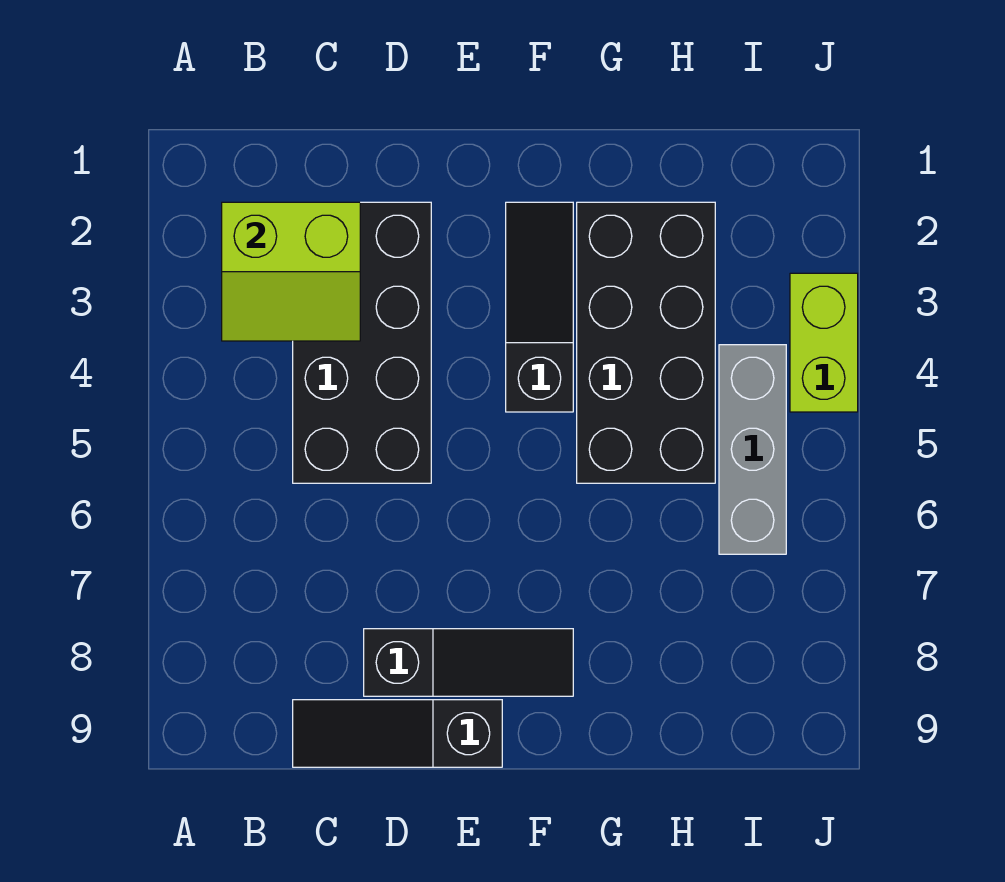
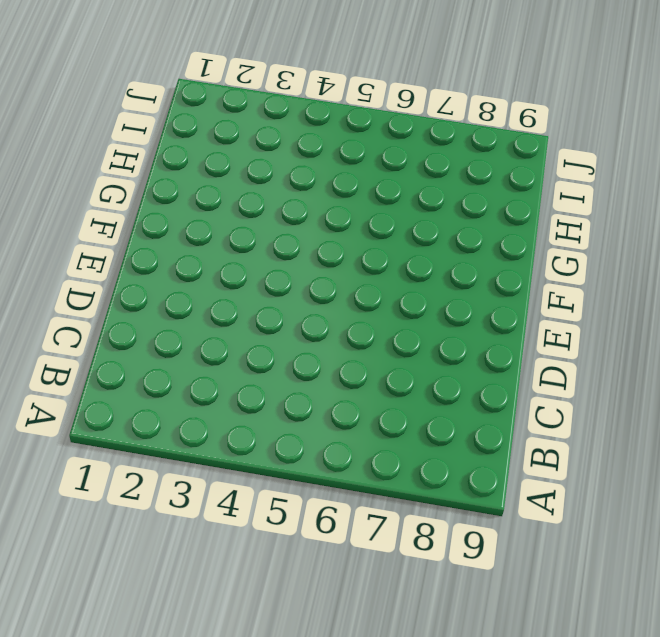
none -> black brick C2:D5 level 1
none -> black slope C9:E9 level 1 top E

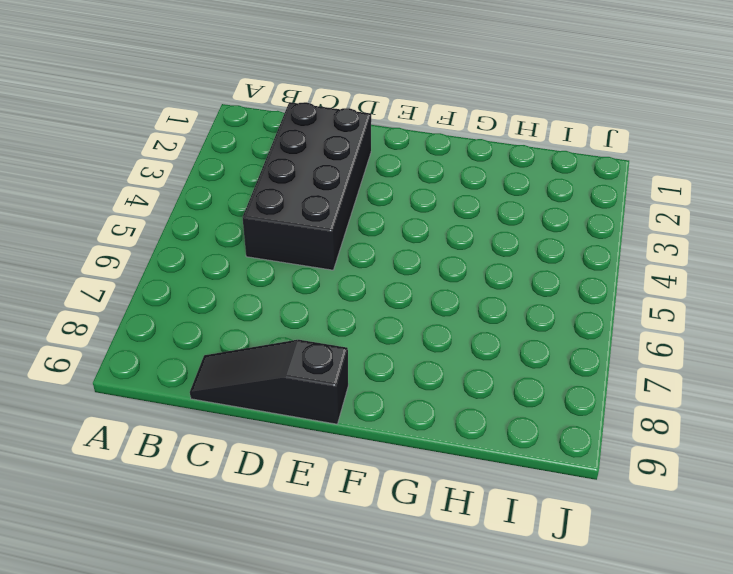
none -> black slope D8:F8 level 1 top D
none -> black slope F2:F4 level 1 top 4

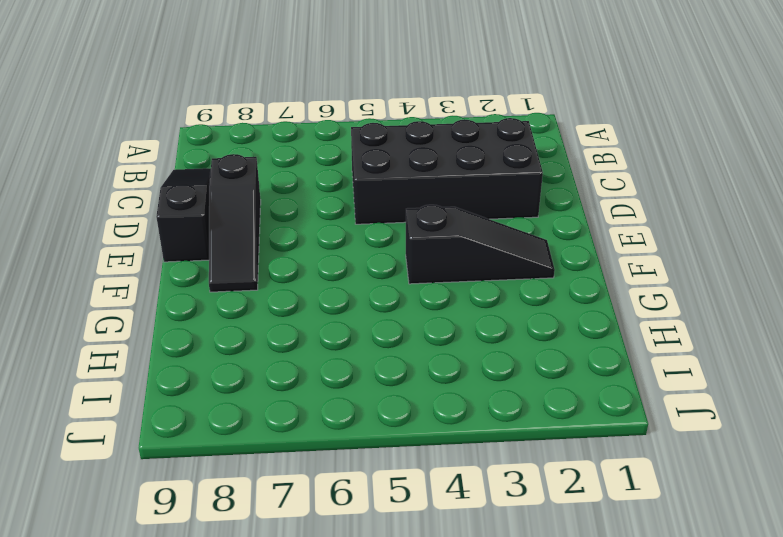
none -> black brick G2:H5 level 1
none -> grey brick I4:I6 level 1

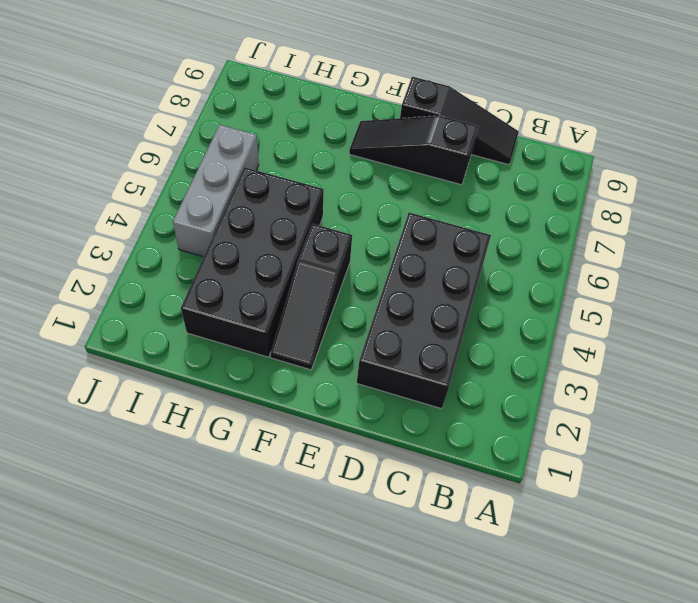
none -> lime brick J3:J4 level 1
none -> lime slope B2:C3 level 2 top 2

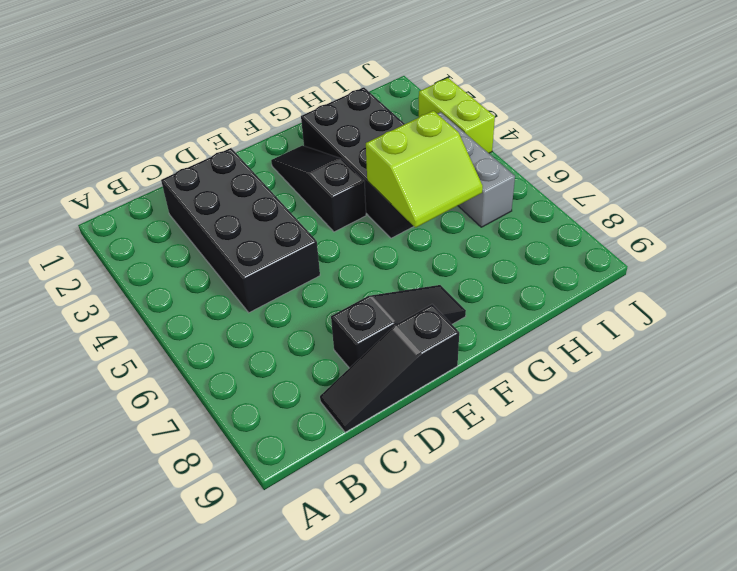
lime slope G5:H6 level 2 top 5 -> lime slope B2:C3 level 2 top 2

